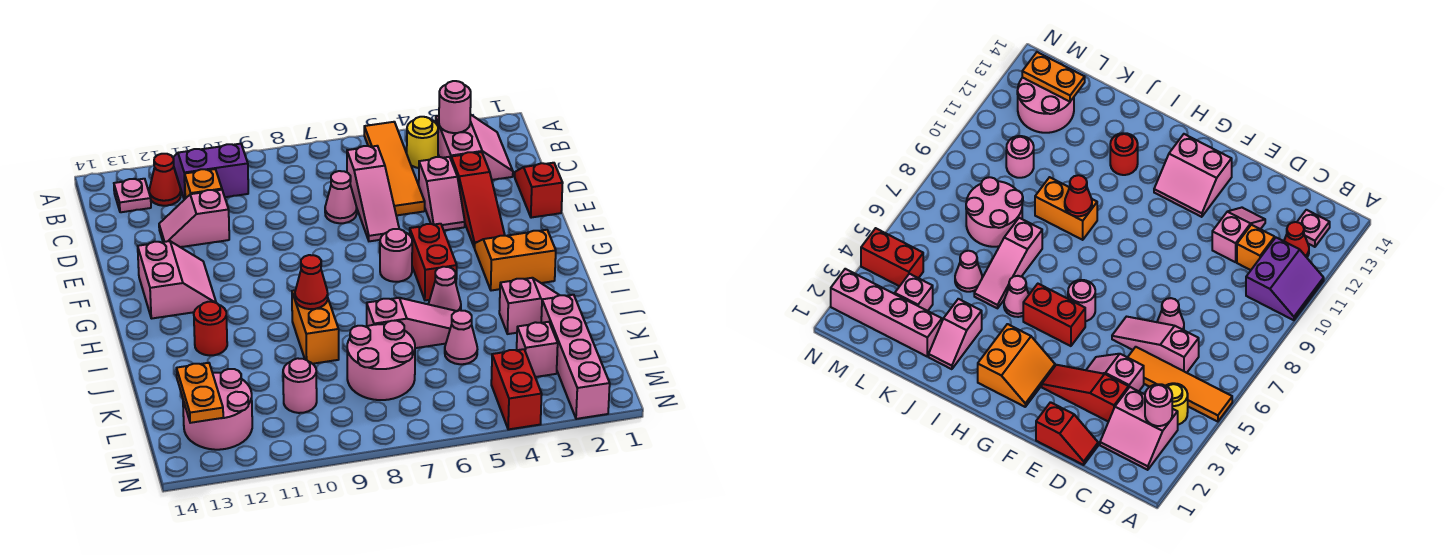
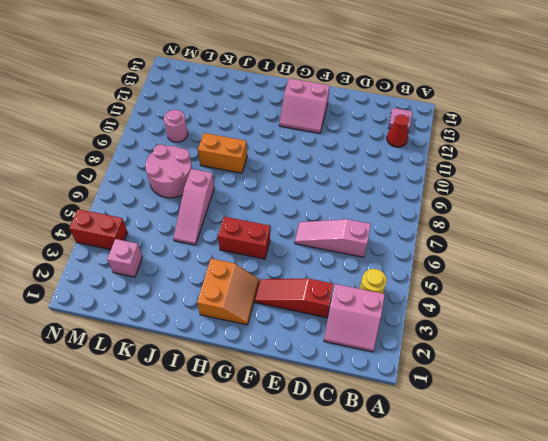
none -> orange tile A5:D5 level 1
none -> purple slope A10:B11 level 1 top B
none -> orange brick C11 level 1
none -> red slope D1:E1 level 1 top E

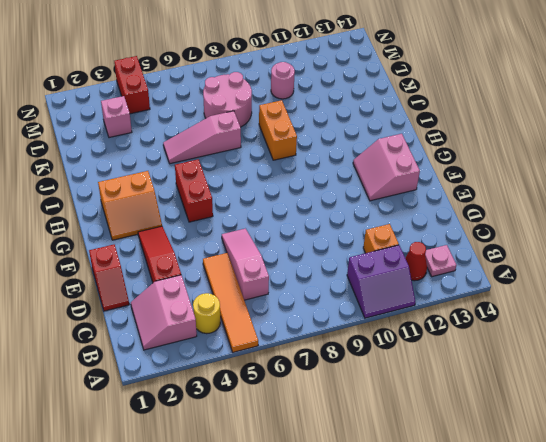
none -> pink slope D4:E4 level 1 top D
none -> pink cone D7 level 1
none -> pink slope D11:D12 level 1 top 11
none -> pink round brick G6 level 1

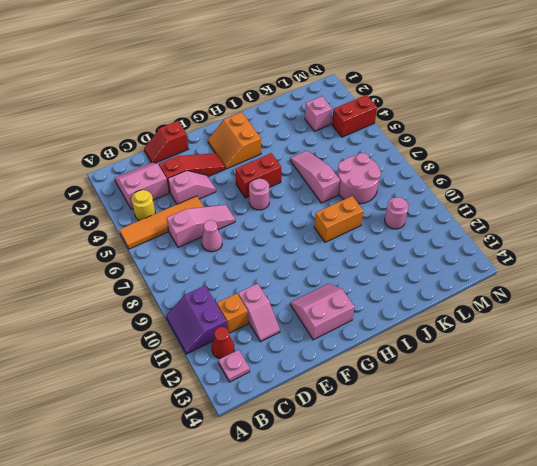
none -> pink cone I5 level 1
none -> red round brick I12 level 1
none -> pink slope J2:J3 level 1 top 3
none -> pink brick K2:N2 level 1

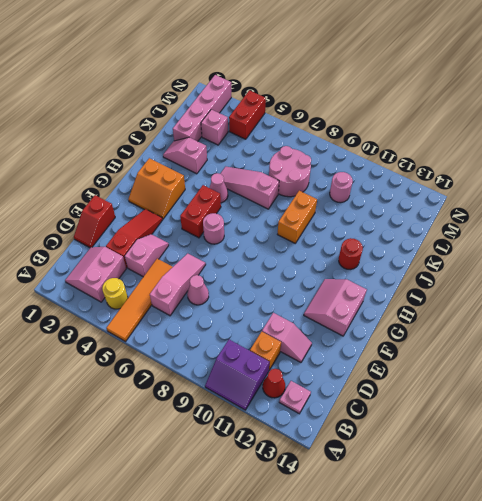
none -> pink cone K5 level 1
none -> pink round brick L12:M13 level 1
none -> pink round brick B3 level 2
none -> red cone I9 level 2

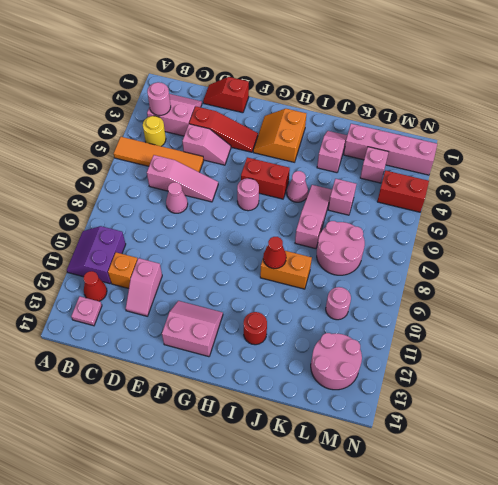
pink brick K5 level 1 -> pink cone K5 level 1
none -> orange plate L13:M13 level 2

